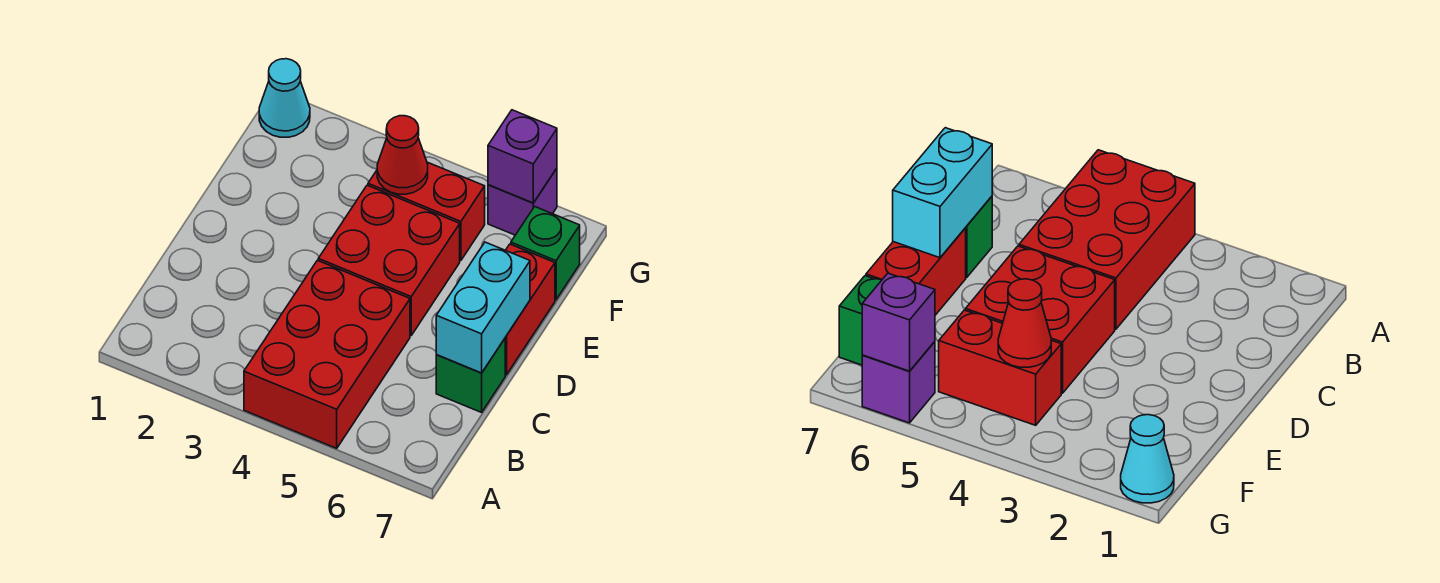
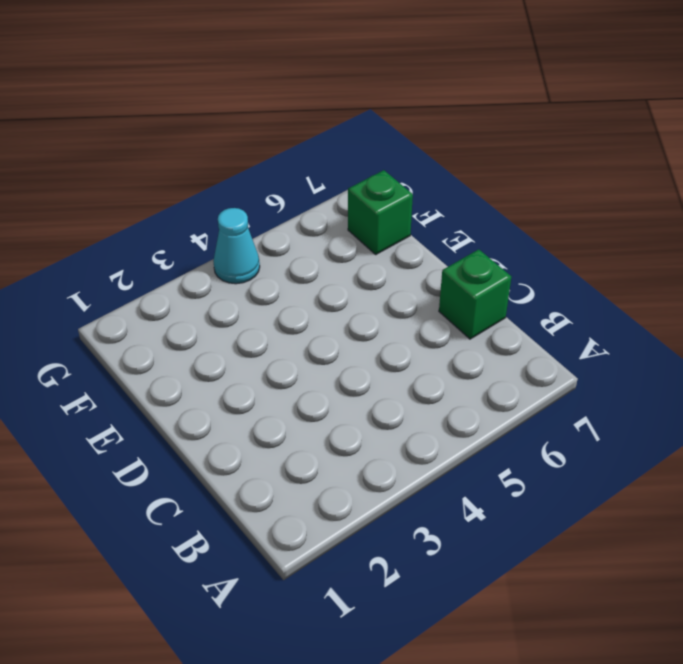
cyan cone G4 level 1 -> cyan cone G1 level 1
none -> red brick A4:C5 level 1
none -> red brick D4:E5 level 1

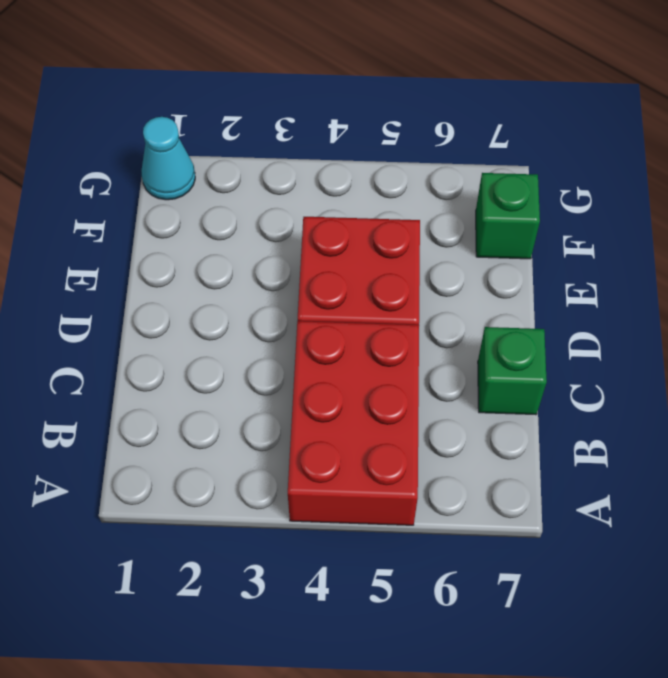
none -> red brick D7:E7 level 1
none -> red brick F4:F5 level 1

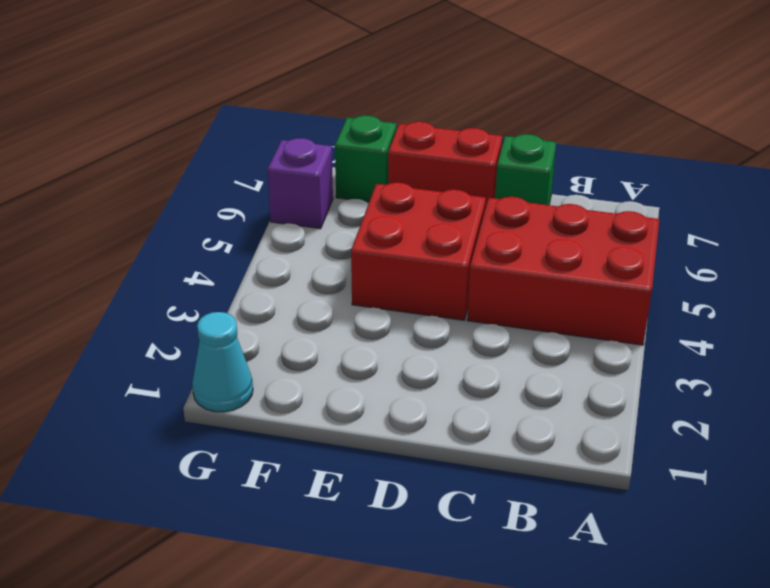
none -> red brick F4:F5 level 1
none -> cyan brick C7:D7 level 2

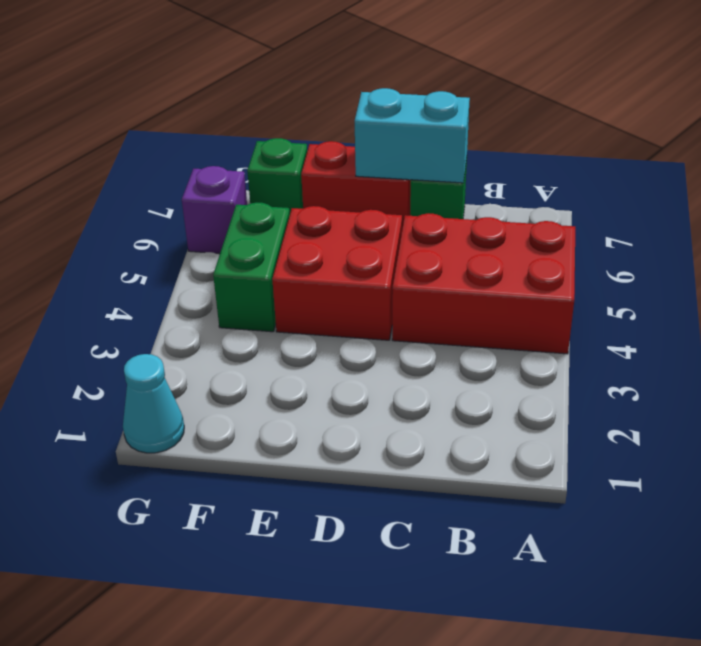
green brick F4:F5 level 1 -> red brick F4:F5 level 1
none -> red cone F4 level 2
none -> purple brick G6 level 2

